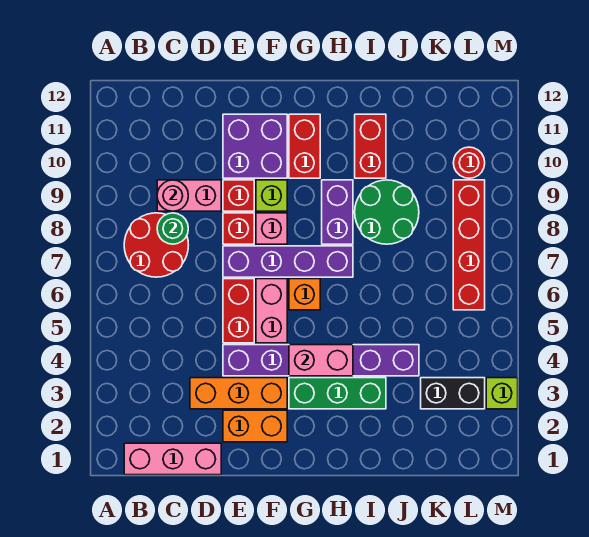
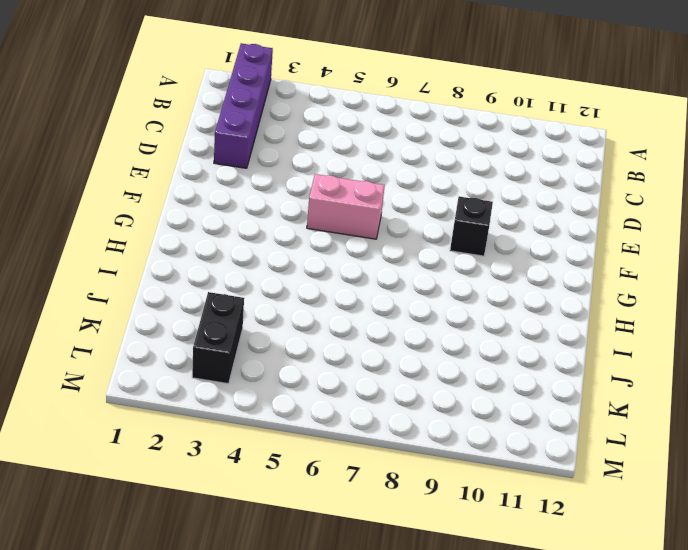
purple brick A2:D2 level 1 -> purple brick E7:H7 level 1
black brick F9 level 1 -> lime brick F9 level 1
none -> pink brick B1:D1 level 1
none -> red round brick B7:C8 level 1
none -> pink brick C9:D9 level 1

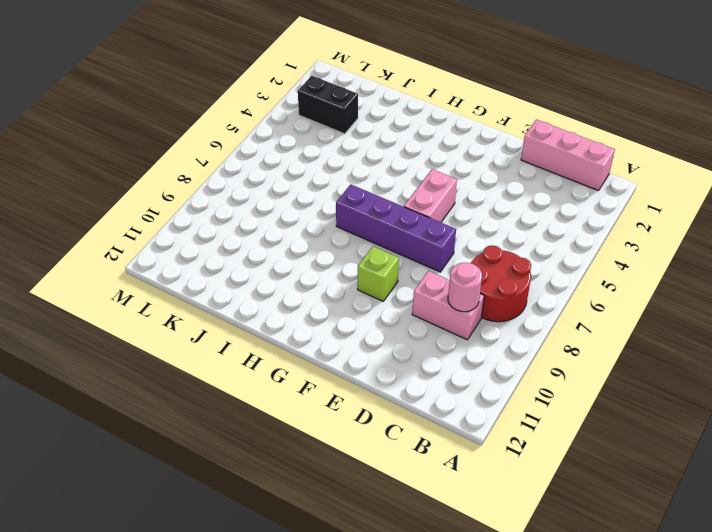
none -> orange brick D3:F3 level 1
none -> orange brick E2:F2 level 1
none -> purple brick E4:J4 level 1

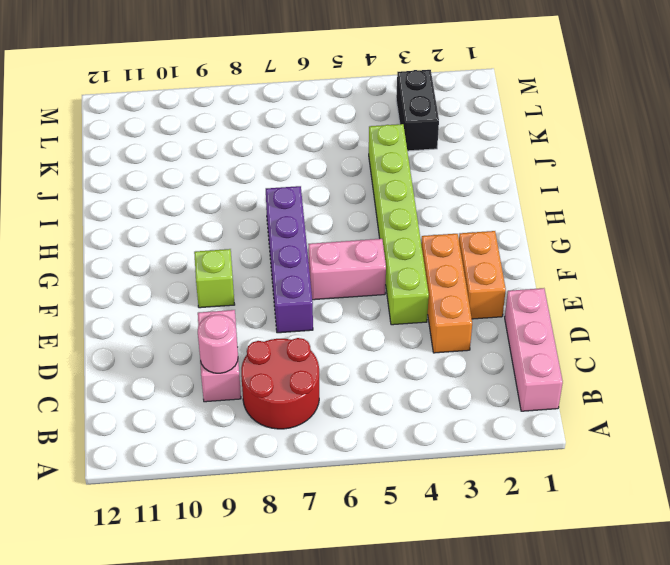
lime brick E4:J4 level 1 -> purple brick E4:J4 level 1
none -> red brick E5:E6 level 1
none -> red brick E8 level 1
none -> red brick E9 level 1

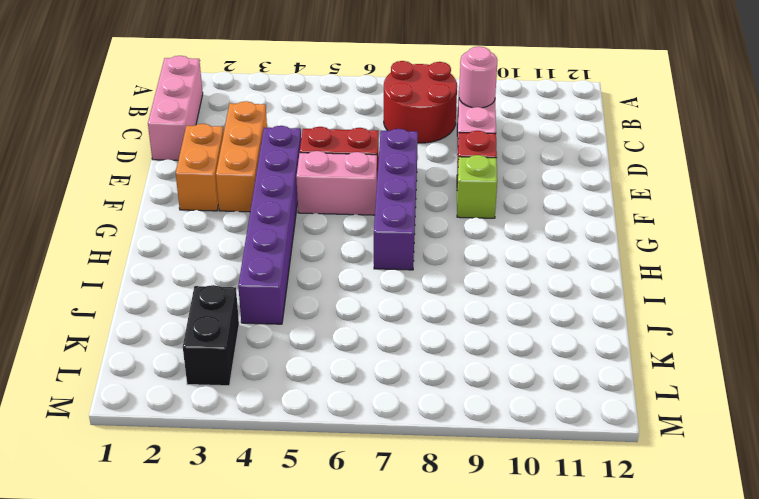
none -> red brick E8 level 1
none -> purple brick E10:F11 level 1
none -> pink brick F8 level 1

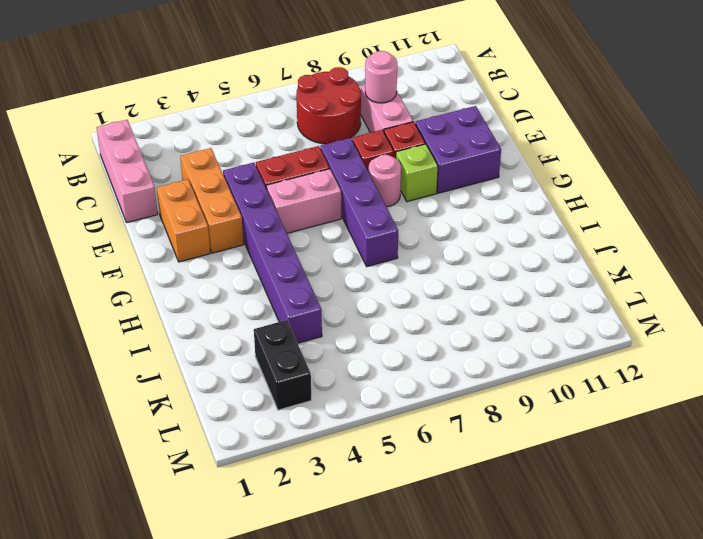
pink round brick F8 level 1 -> pink brick F8 level 1
none -> green brick G3:I3 level 1
none -> orange brick G6 level 1
none -> red brick G10:G11 level 1

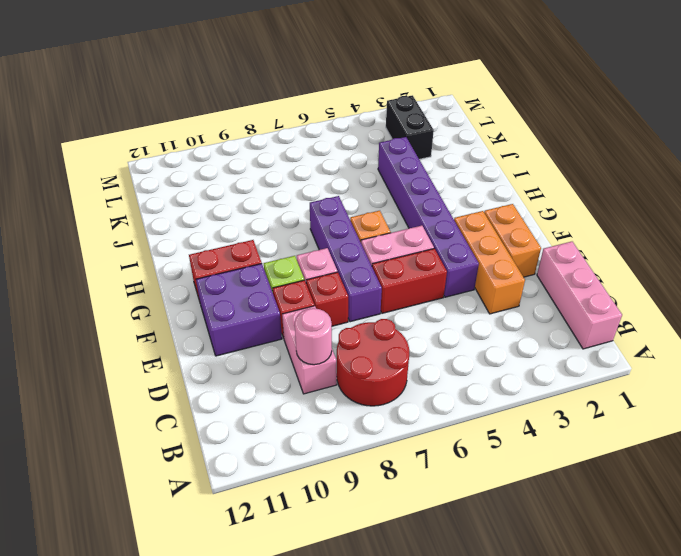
none -> green brick G3:I3 level 1
none -> purple brick H8:H9 level 1
none -> green round brick I8:J9 level 1

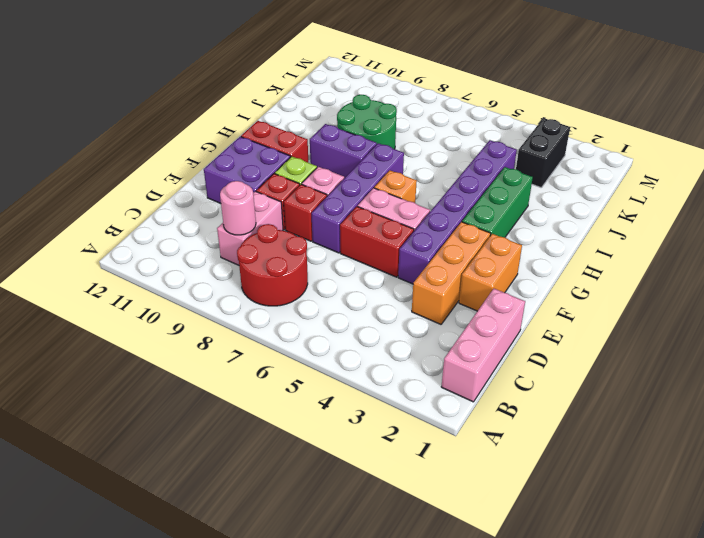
none -> red brick I10:I11 level 1
none -> red brick L6:L9 level 1
none -> red round brick L10 level 1

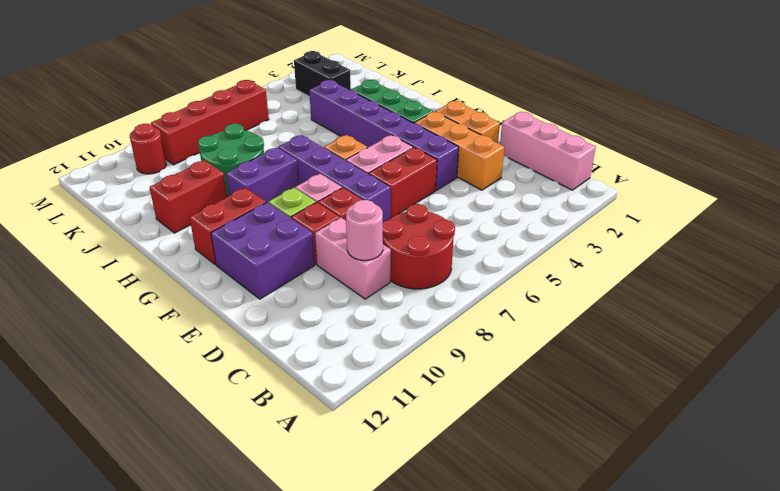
none -> lime brick M3 level 1
none -> green round brick C8 level 2
none -> pink brick G4:H4 level 2

